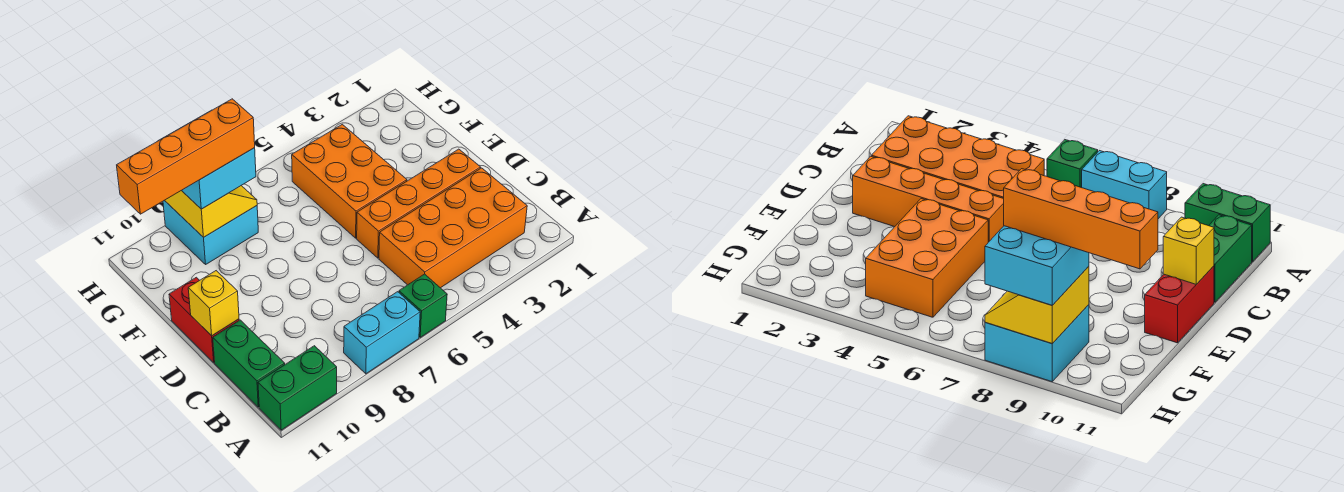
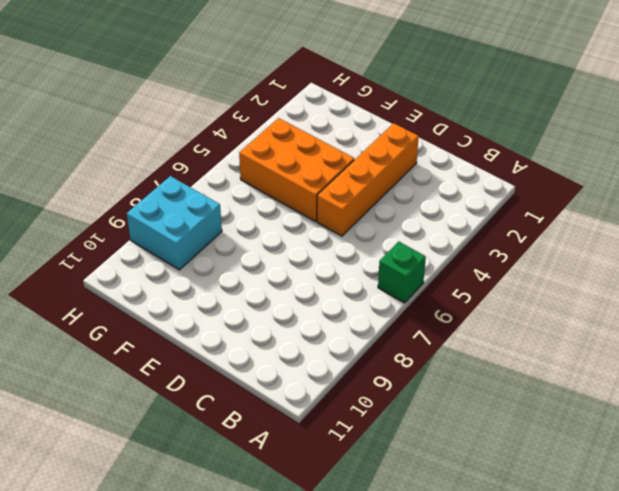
none -> cyan brick A7:A8 level 1
none -> green brick A10:A11 level 1
none -> orange brick B2:C5 level 1

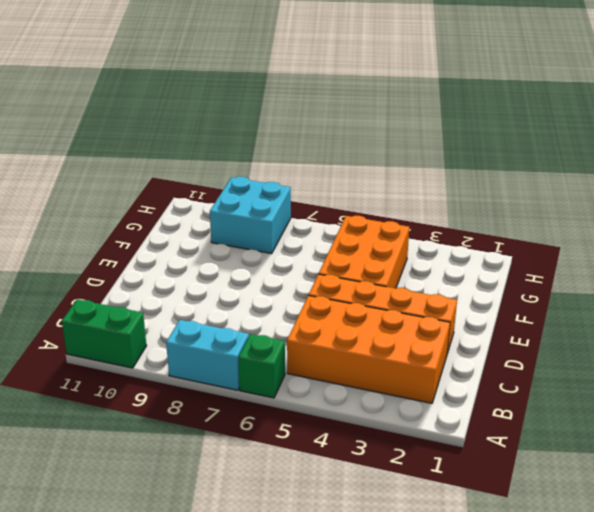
none -> green brick B11:C11 level 1
none -> red brick D11:E11 level 1
none -> yellow brick D11 level 2

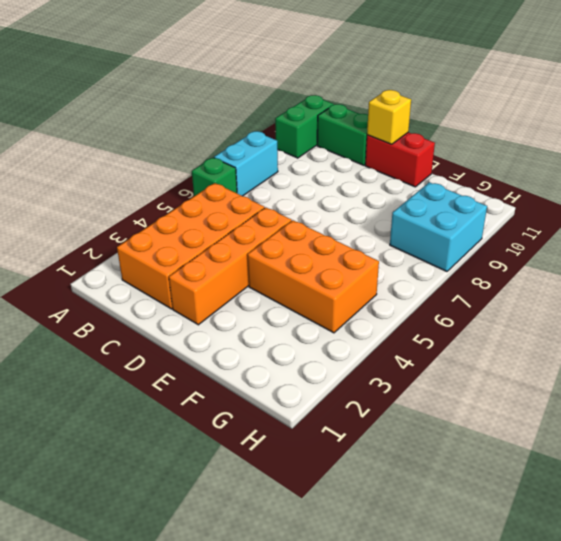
none -> yellow slope G8:H9 level 2 top 9
none -> cyan brick G8:H9 level 3
none -> orange brick G8:G11 level 4

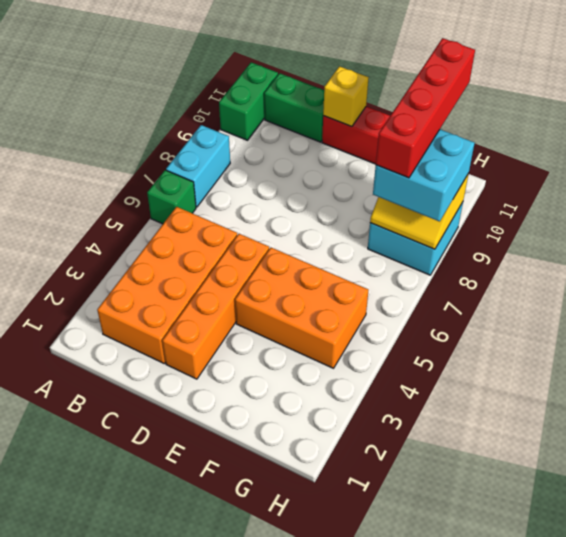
red brick G8:G11 level 4 -> orange brick G8:G11 level 4

